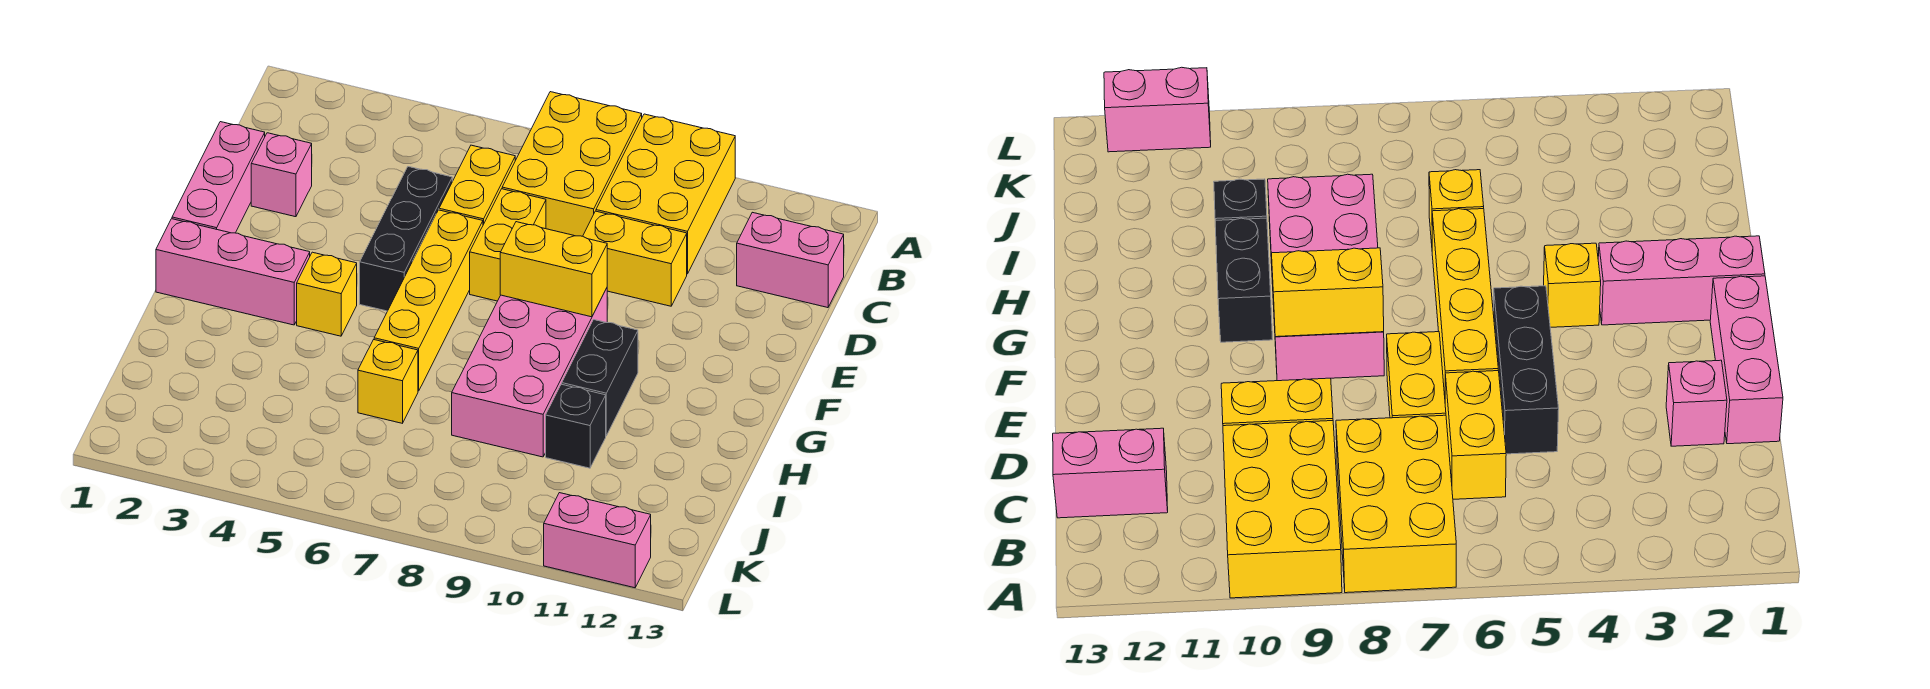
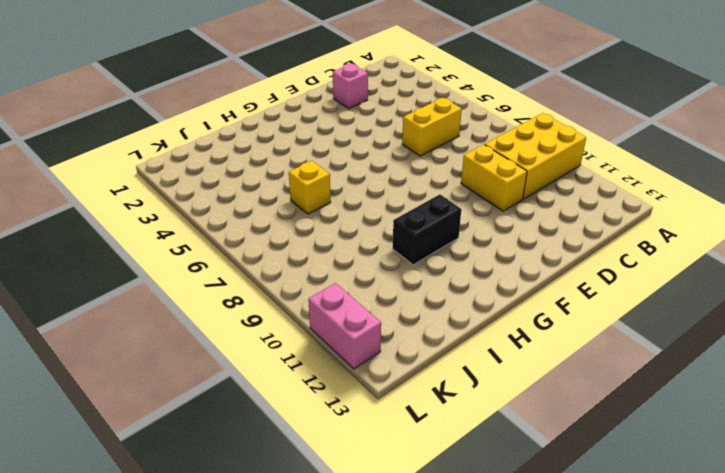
none -> yellow brick A7:C8 level 1
none -> pink brick C12:C13 level 1
none -> pink brick D1:F1 level 1

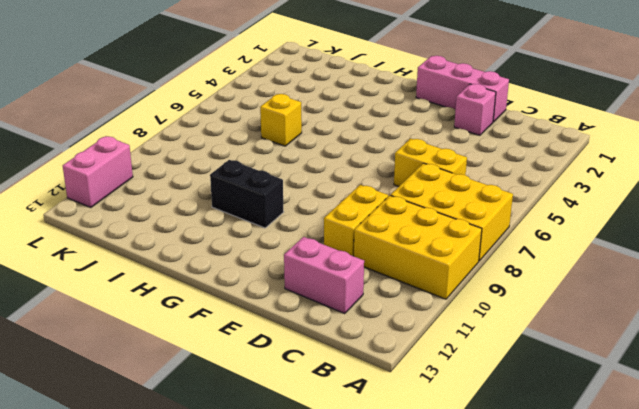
pink brick C12:D12 level 1 -> pink brick C12:C13 level 1
none -> black brick D5:F5 level 1
none -> yellow brick D7:E7 level 1
none -> yellow brick E6:H6 level 1

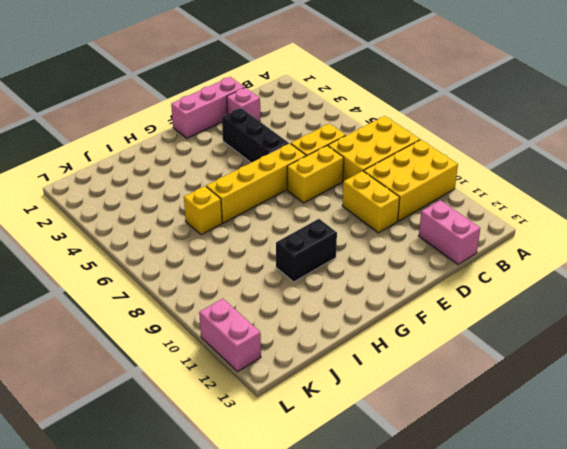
black brick E3:E5 level 1 -> black brick D5:F5 level 1
none -> pink brick F8:I9 level 1
none -> pink brick G1:G3 level 1
none -> yellow brick G4 level 1

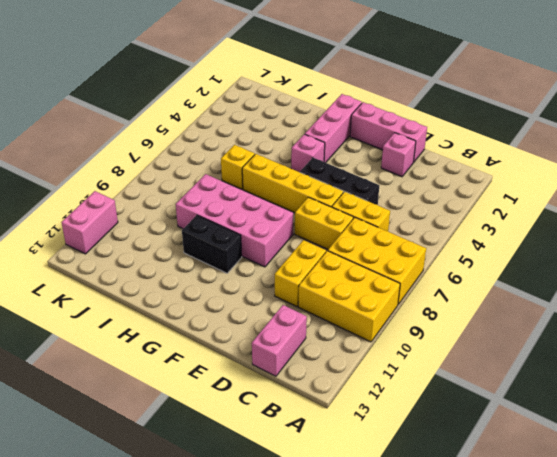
pink brick G4 level 1 -> yellow brick G4 level 1
none -> black brick I10 level 1
none -> yellow brick F8:F9 level 2

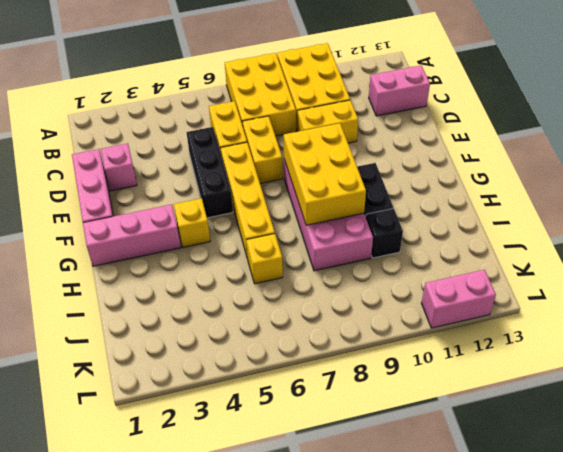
yellow brick F8:H9 level 2 -> yellow brick F8:F9 level 2

